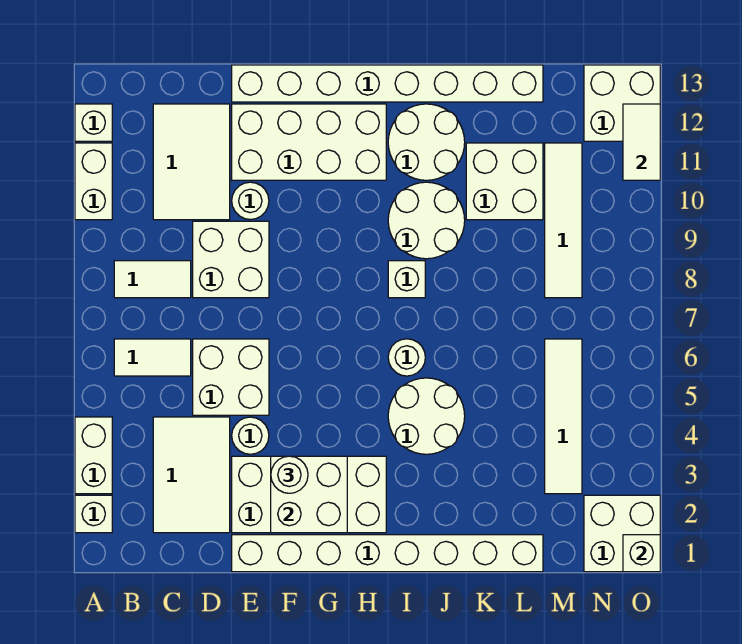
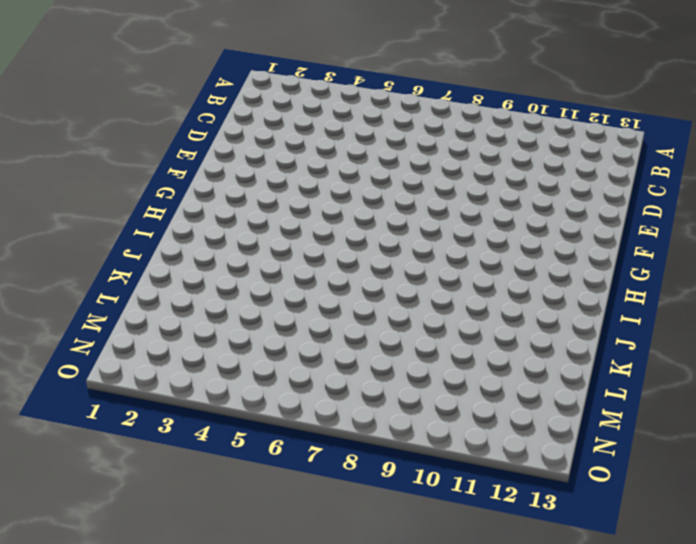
none -> white brick A2 level 1
none -> white brick A3:A4 level 1
none -> white brick A10:A11 level 1
none -> white brick A12 level 1

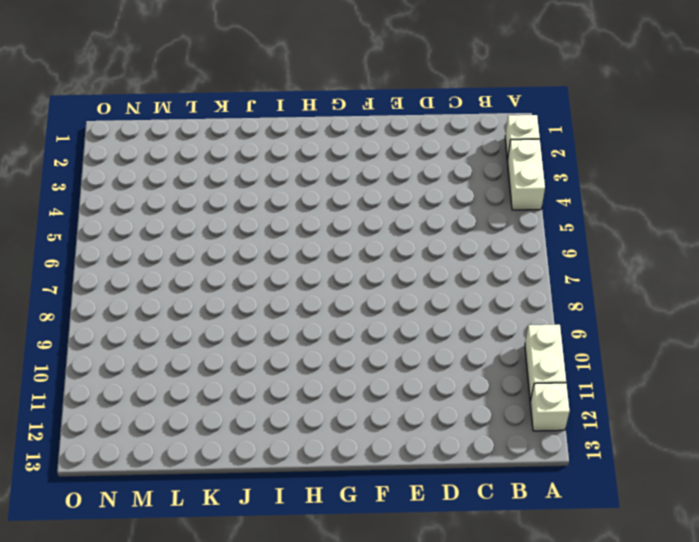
none -> white tile B6:C6 level 1
none -> white tile B8:C8 level 1
none -> white tile C2:D4 level 1
none -> white tile C10:D12 level 1

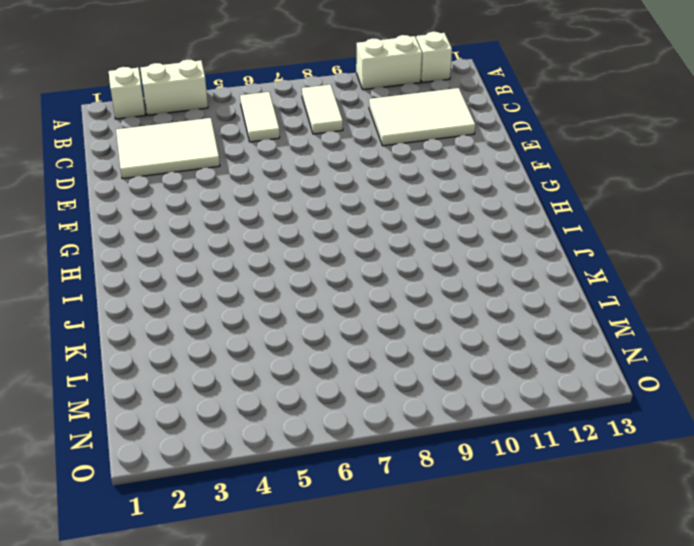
none -> white brick D5:E6 level 1
none -> white brick D8:E9 level 1
none -> white brick E1:L1 level 1
none -> white brick E2:H3 level 1

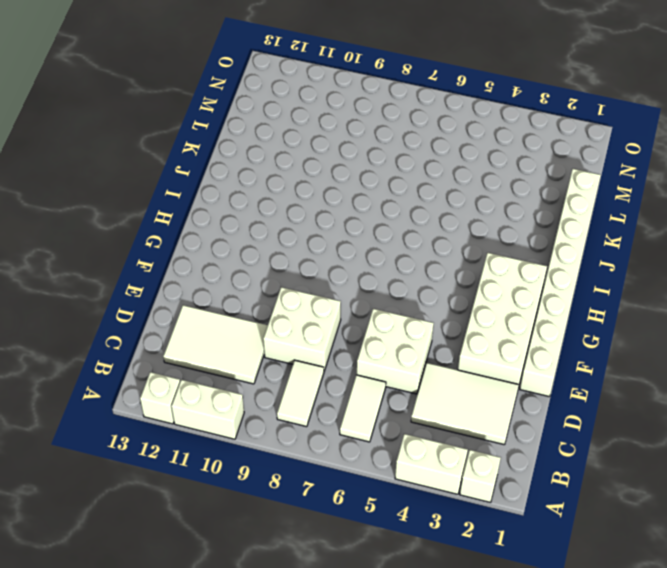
none -> white round brick E4 level 1
none -> white round brick E10 level 1
none -> white brick E11:H12 level 1
none -> white brick E13:L13 level 1

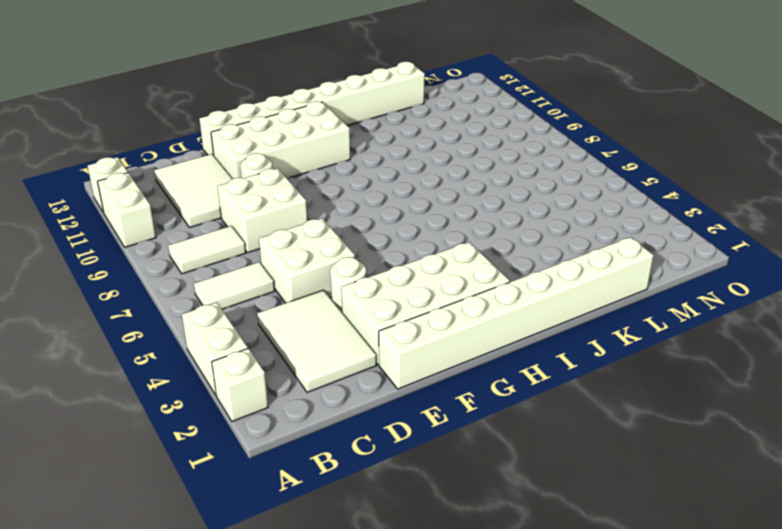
none -> white round brick I4:J5 level 1
none -> white round brick I6 level 1
none -> white brick I8 level 1
none -> white round brick I9:J10 level 1

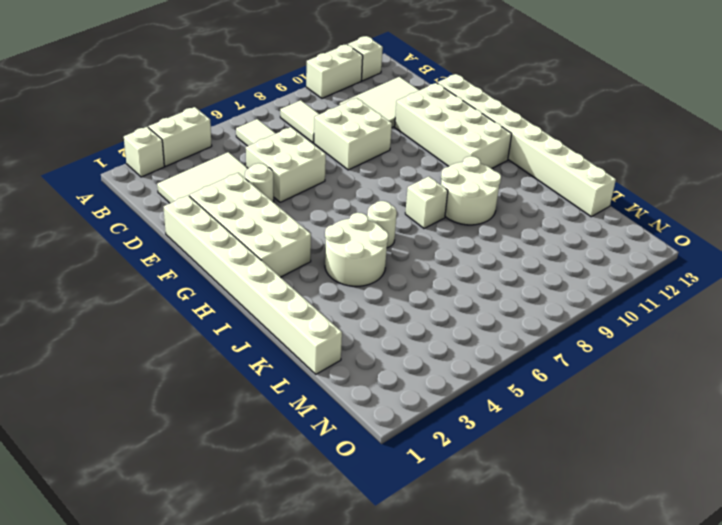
none -> white round brick E10 level 1
none -> white round brick I11:J12 level 1
none -> white brick K10:L11 level 1
none -> white tile M3:M6 level 1

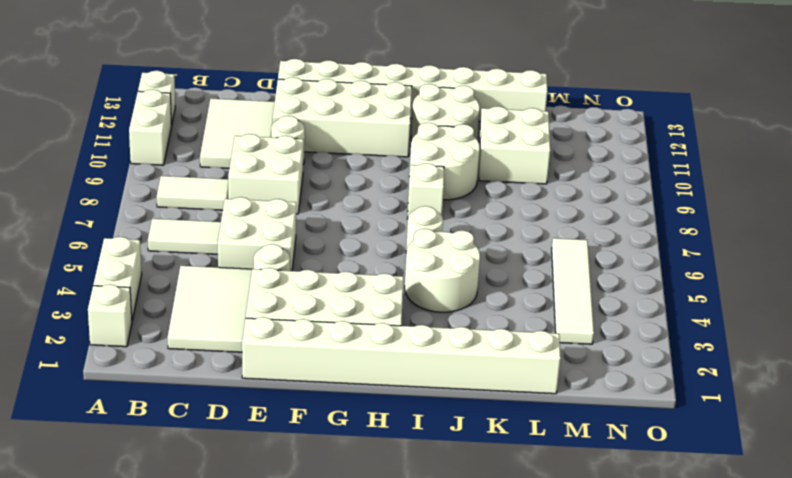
none -> white tile M8:M11 level 1
none -> white brick N1:O2 level 1
none -> white brick N12:O13 level 1
none -> white brick F2:G3 level 2

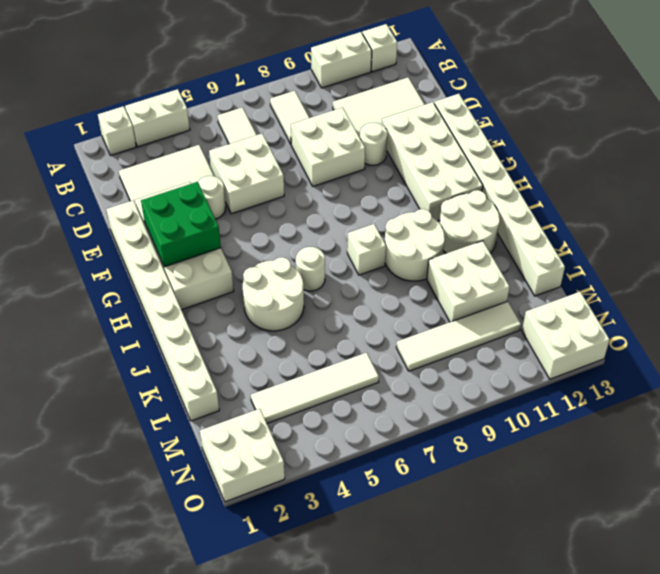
green brick F2:G3 level 2 -> white brick F2:G3 level 2
none -> white brick O1 level 2
none -> white tile O11:O12 level 2
none -> white round brick F3 level 3

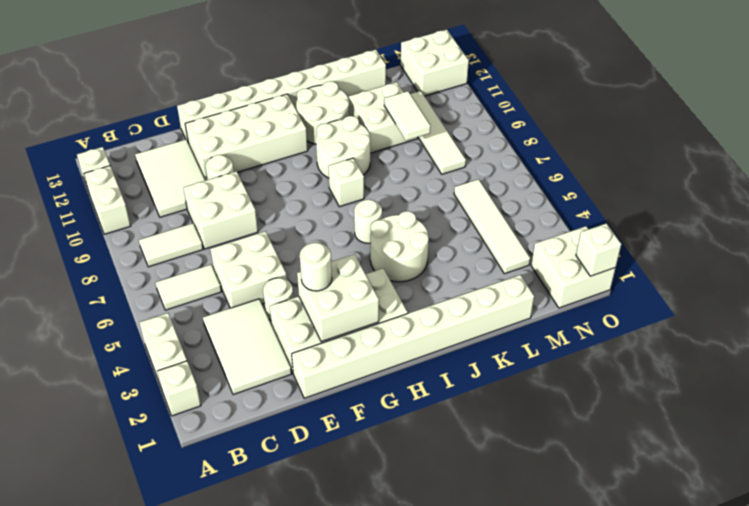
white tile L9:L10 level 2 -> white tile O11:O12 level 2

